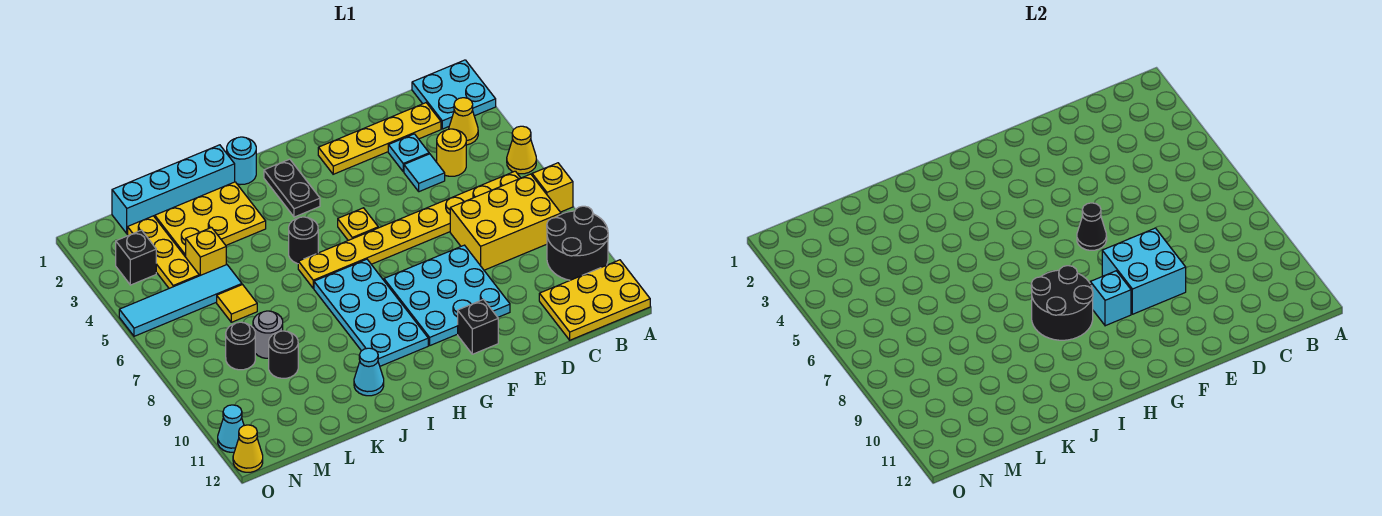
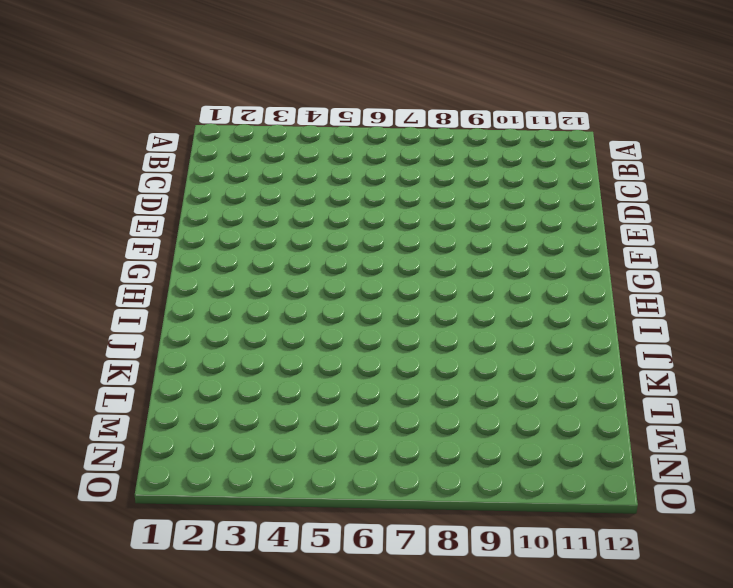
none -> cyan plate A1:B2 level 1
none -> yellow cone A5 level 1
none -> yellow brick A7 level 1
none -> black round brick A9:B10 level 1

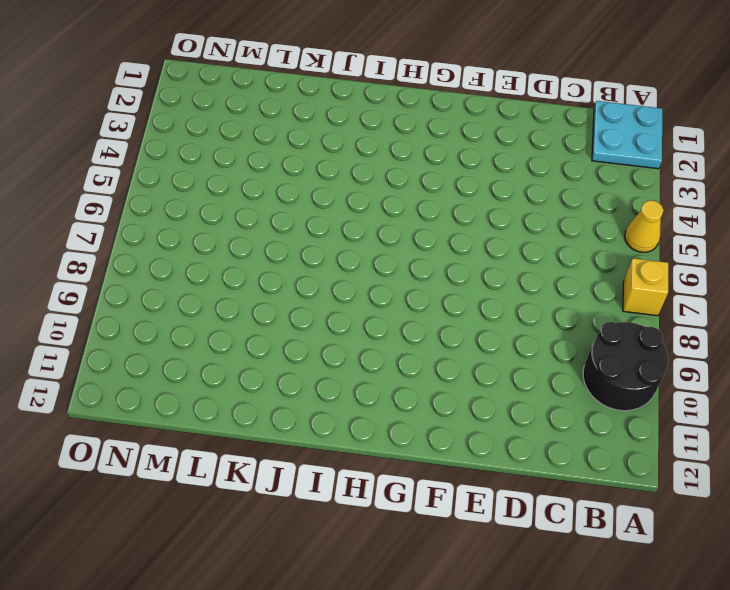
none -> yellow plate A11:C12 level 1
none -> yellow cone B3 level 1
none -> yellow plate B6:I6 level 1
none -> yellow brick B7:D8 level 1

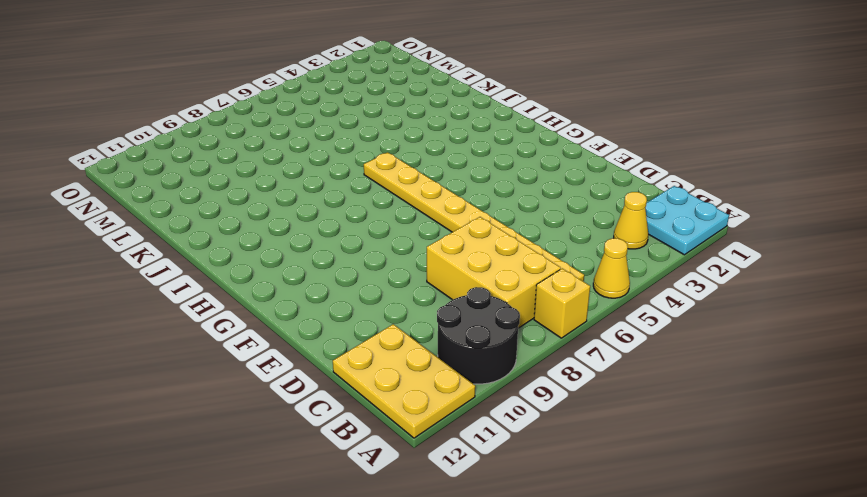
none -> yellow plate C2:F2 level 1
none -> yellow round brick C4 level 1
none -> cyan plate D3 level 1
none -> cyan tile D4 level 1

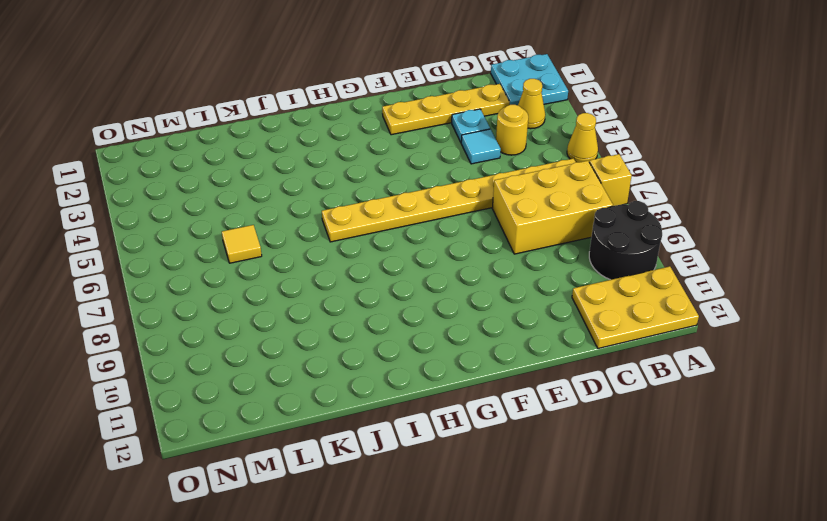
none -> cyan plate E8:G10 level 1
none -> black brick F11 level 1
none -> yellow plate G5 level 1
none -> black plate H2:H3 level 1

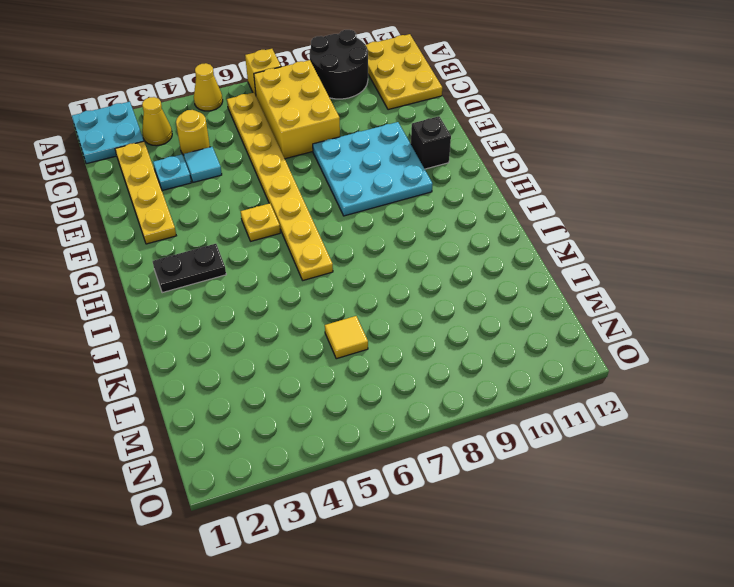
none -> cyan plate H7:I10 level 1
none -> cyan round brick I1 level 1
none -> black round brick I5 level 1
none -> cyan brick J1:M1 level 1

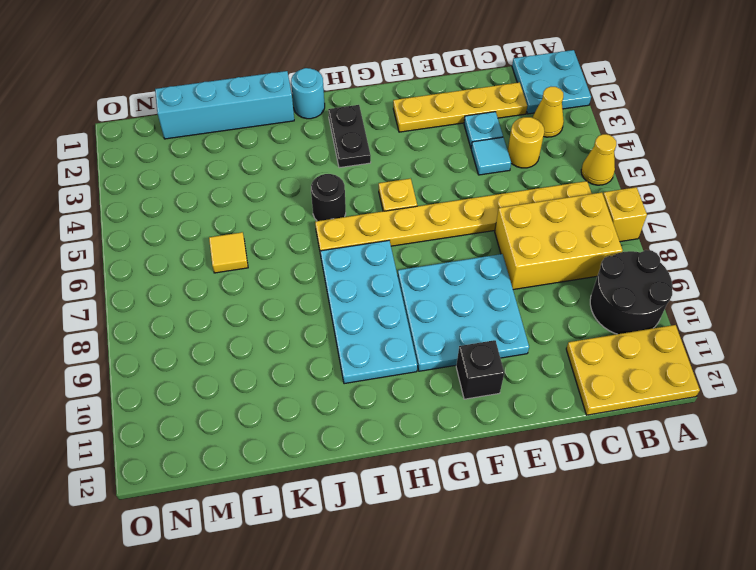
none -> yellow plate J2:L3 level 1
none -> cyan cone J11 level 1
none -> yellow brick L4 level 1
none -> cyan tile L5:O5 level 1

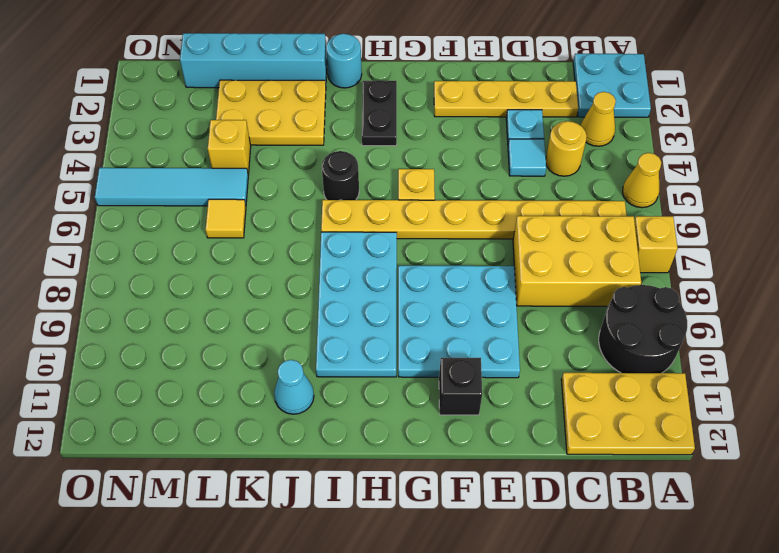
none -> grey round brick L8 level 1
none -> black round brick L9 level 1
none -> yellow plate M2:M4 level 1
none -> black round brick M8 level 1

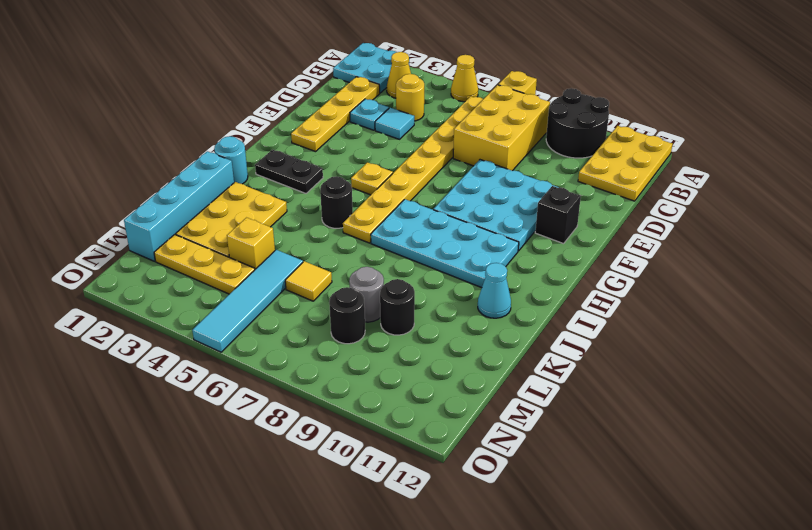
none -> black brick N3 level 1
none -> cyan cone O11 level 1
none -> yellow cone O12 level 1
none -> cyan brick E8:F9 level 2

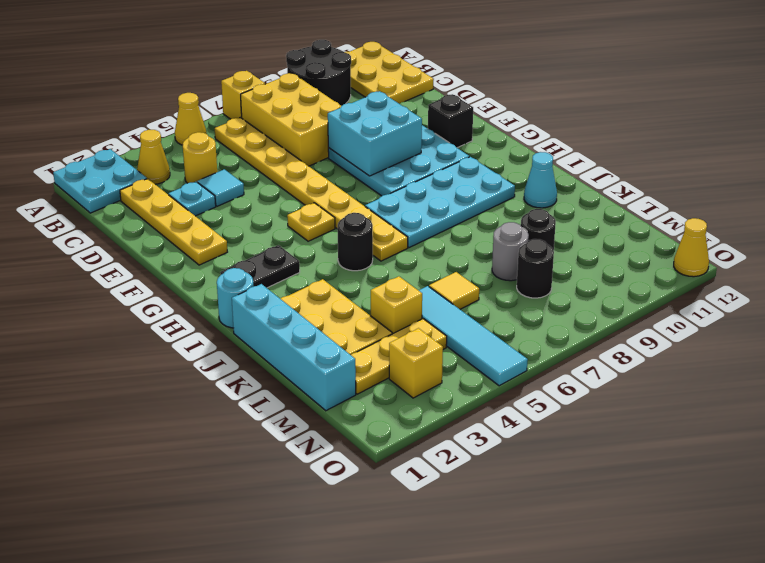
yellow brick N3 level 1 -> black brick N3 level 1
none -> cyan cone O11 level 1
none -> black cone F6 level 2
none -> cyan brick G9 level 2
none -> black round brick H8:I9 level 2

